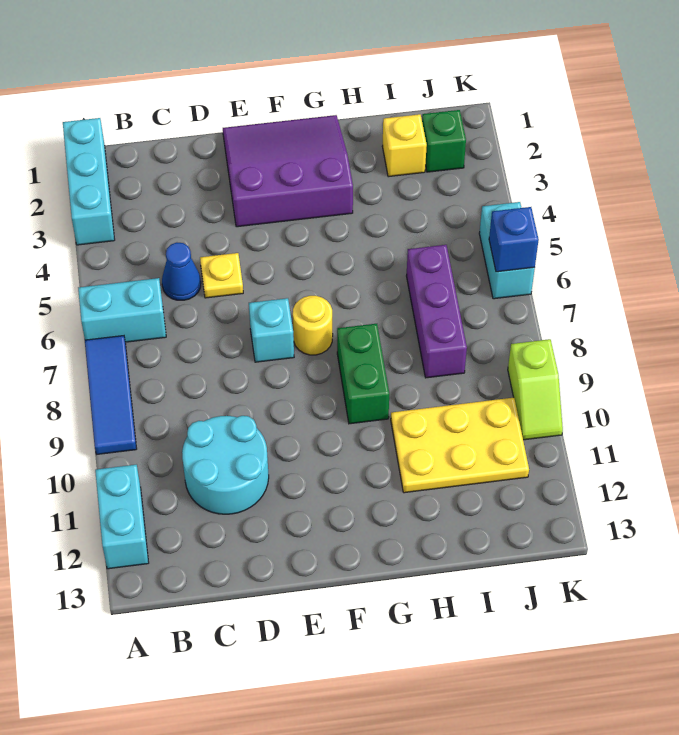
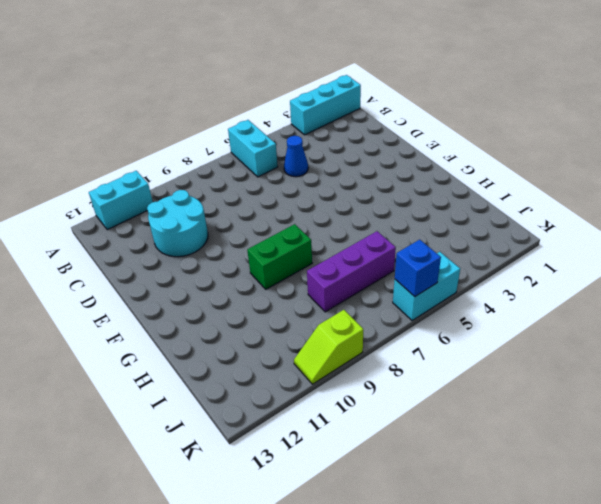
none -> blue tile A7:A9 level 1
none -> yellow plate D5 level 1
none -> purple slope E1:G3 level 1 top 3

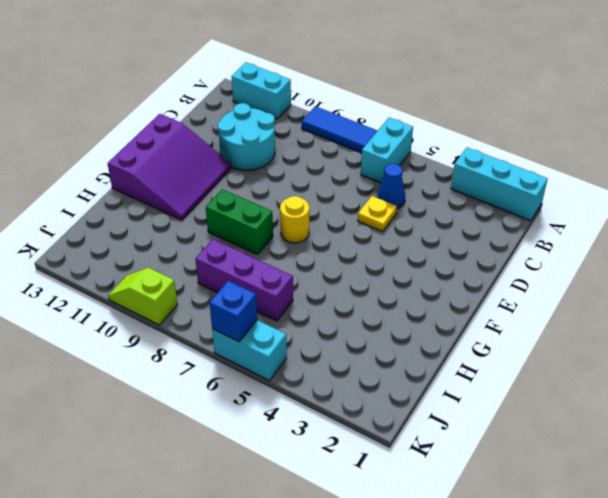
purple slope E11:G13 level 1 top 13 -> purple slope E1:G3 level 1 top 3
none -> cyan brick E7 level 1
none -> yellow plate H10:J11 level 1
none -> yellow brick I2 level 1

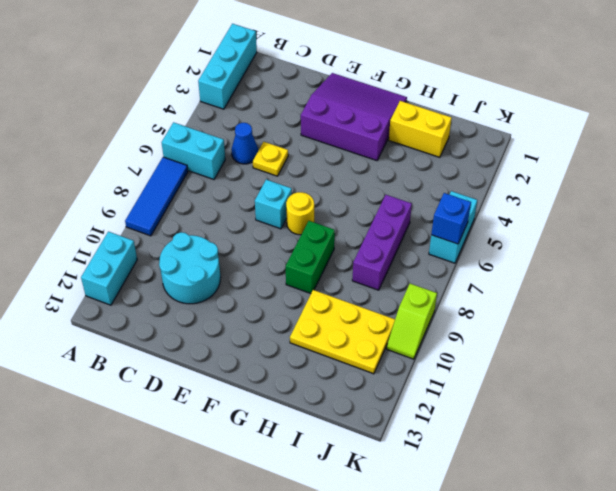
yellow brick H2:I2 level 1 -> yellow brick I2 level 1
none -> green brick J2 level 1

